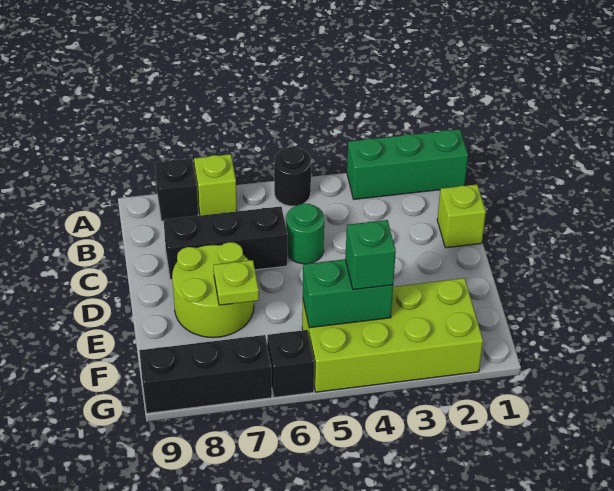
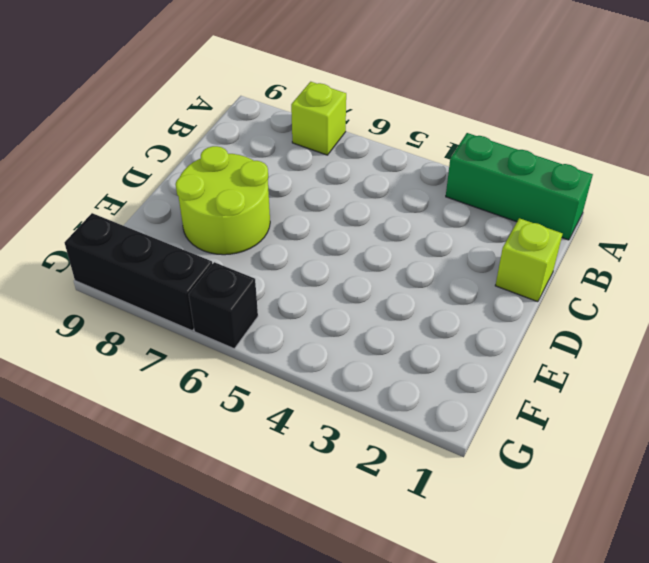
none -> black round brick A5 level 1
none -> black brick A8 level 1
none -> green round brick C5 level 1

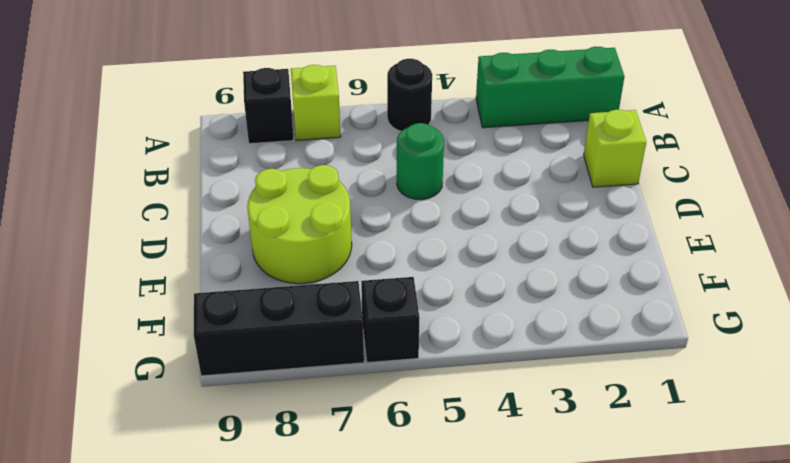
none -> black brick C6:C8 level 1
none -> lime brick F2:G5 level 1
none -> lime plate E7 level 2

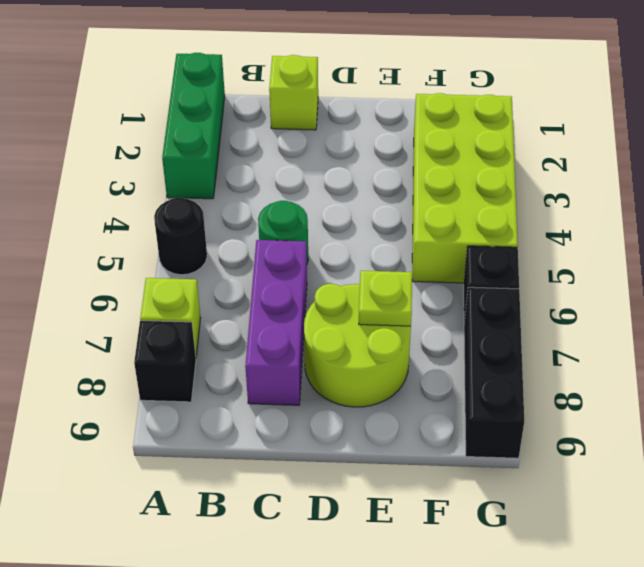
purple brick C6:C8 level 1 -> black brick C6:C8 level 1
none -> green brick F4:F5 level 2
none -> green brick F4 level 3

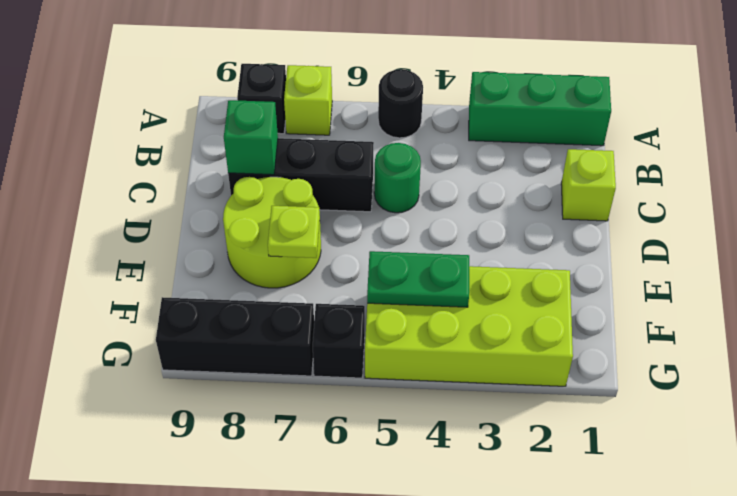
green brick C8 level 2 -> green brick F4 level 3
green plate F4:F5 level 2 -> green brick F4:F5 level 2

